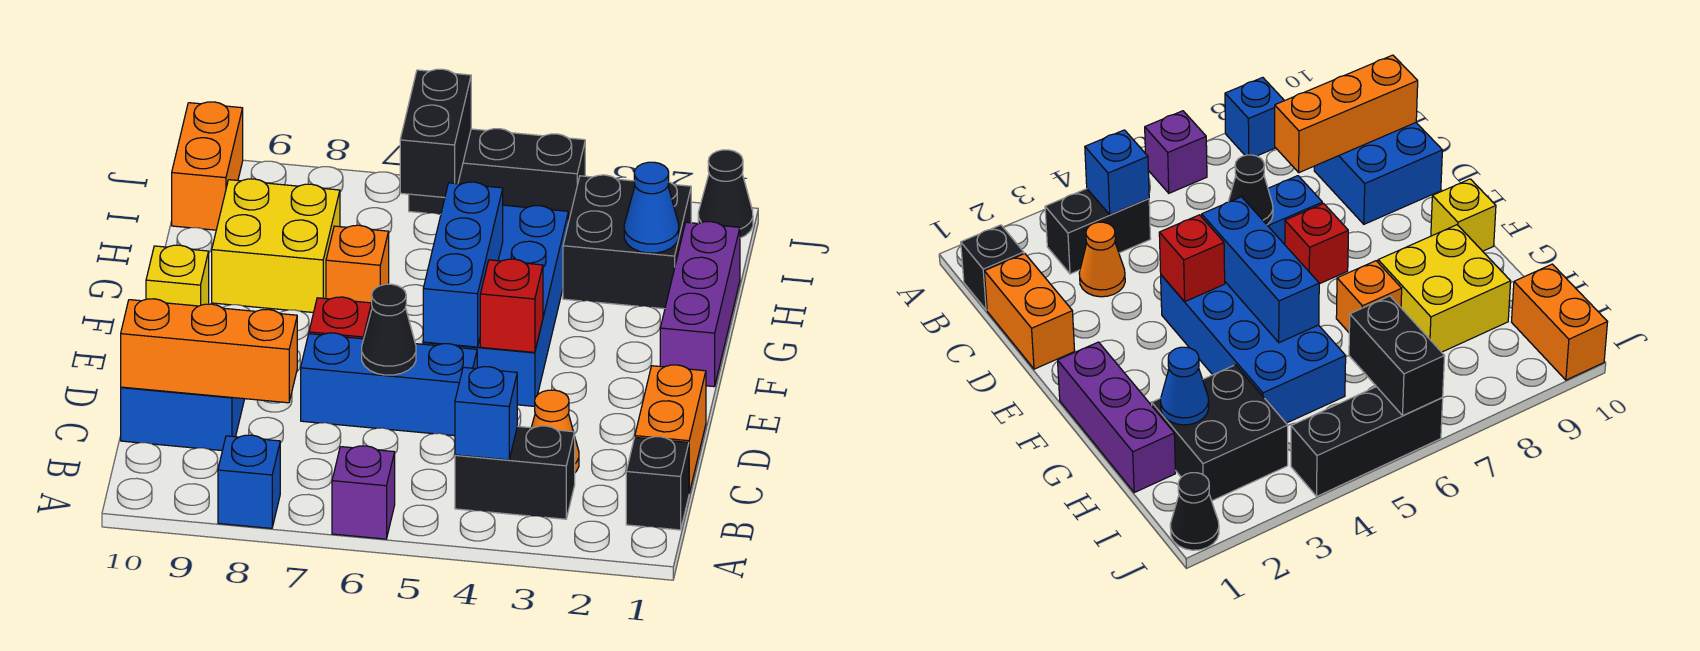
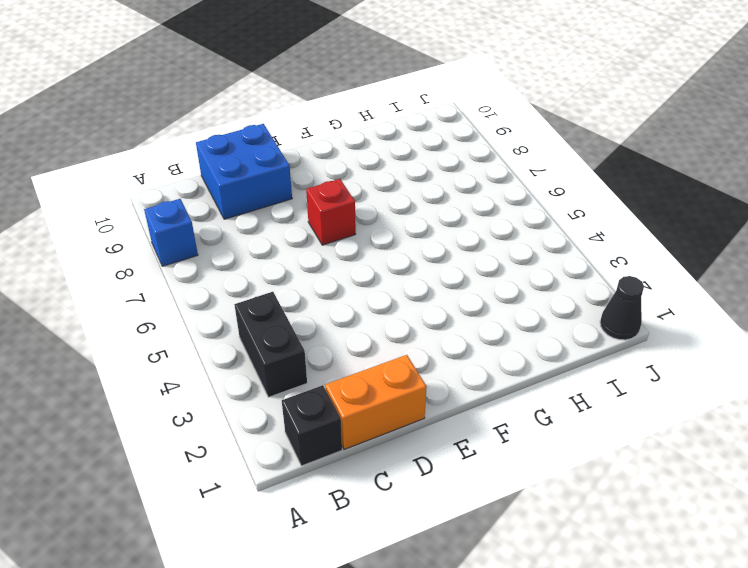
none -> purple brick A6 level 1
none -> orange cone C3 level 1
none -> blue brick D5:D7 level 1

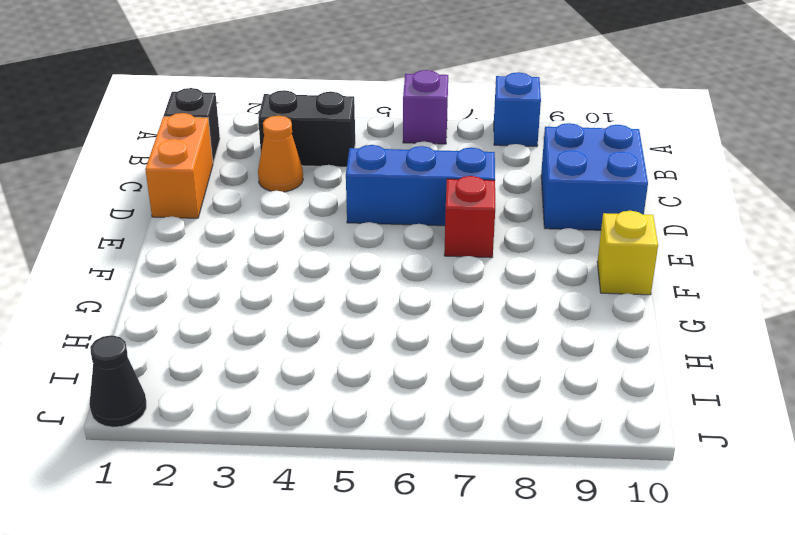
none -> blue brick E4:H5 level 1
none -> purple brick F1:H1 level 1
none -> orange brick G7 level 1

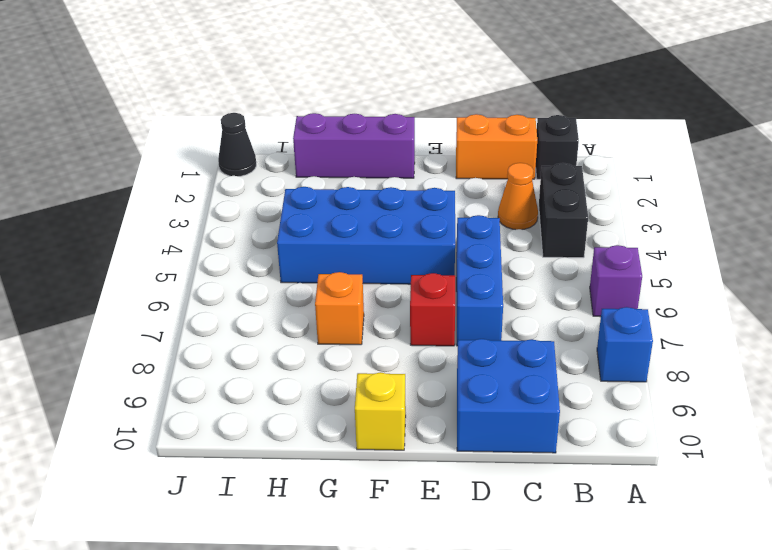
none -> yellow brick G8:H9 level 1
none -> black brick H2:I3 level 1
none -> orange brick I10:J10 level 1

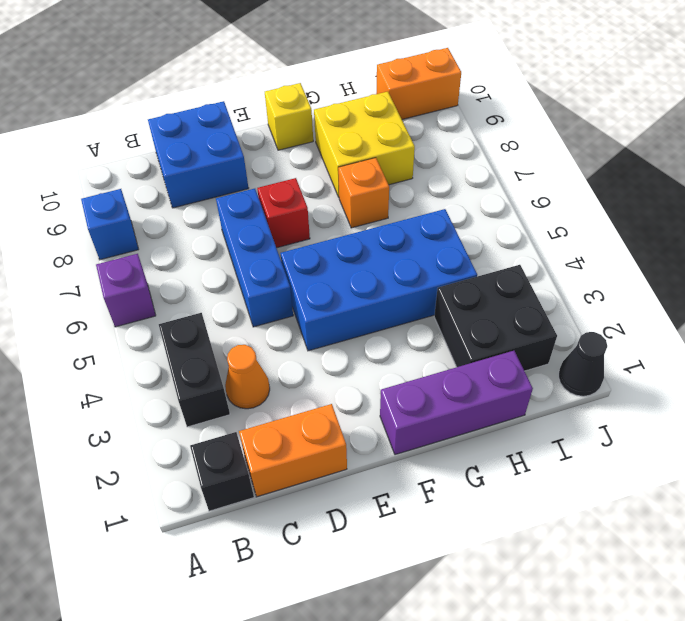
none -> black brick J4:J6 level 1
none -> blue brick B4 level 2
none -> orange brick C8:C10 level 2

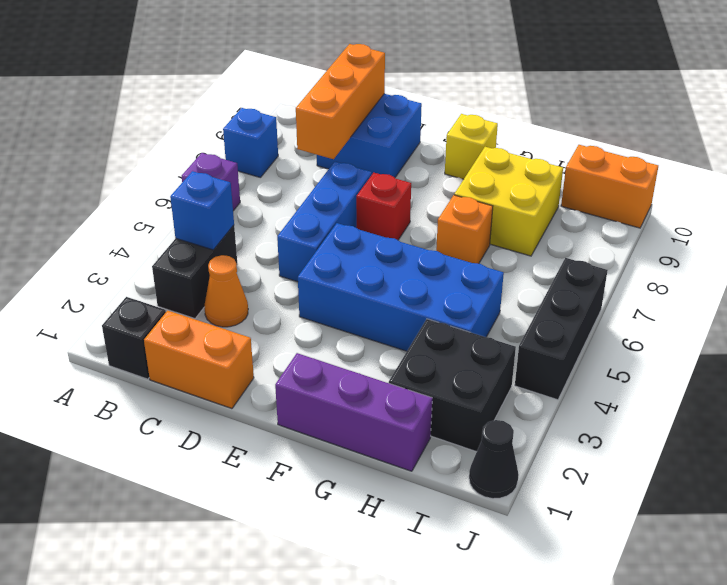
none -> black cone D6 level 2
none -> red brick E4 level 2
none -> blue brick E5:G5 level 2

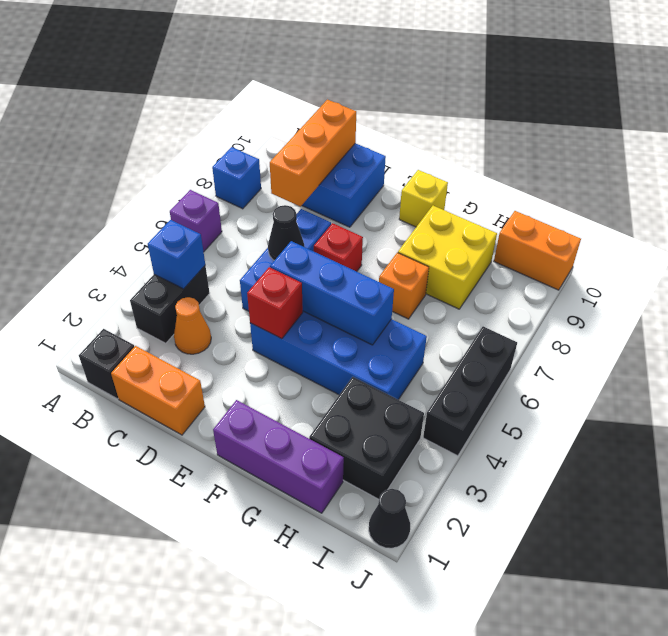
none -> blue cone H2 level 2
none -> black brick I6:J6 level 2

